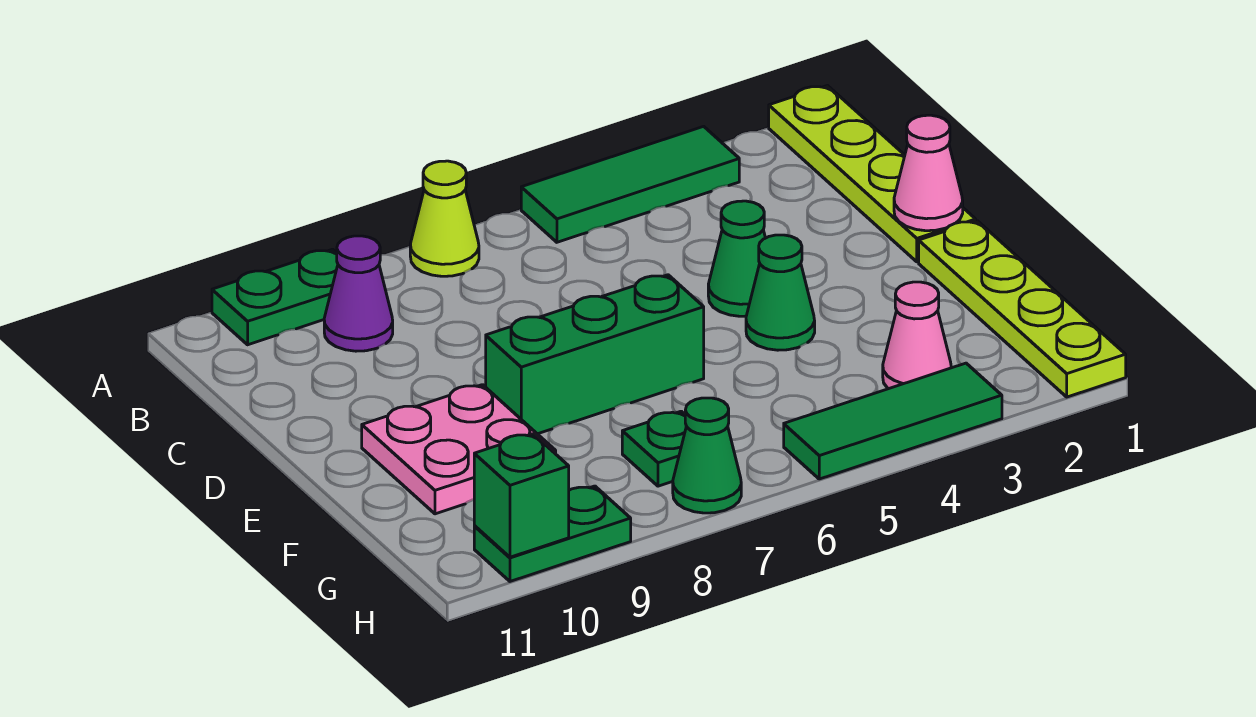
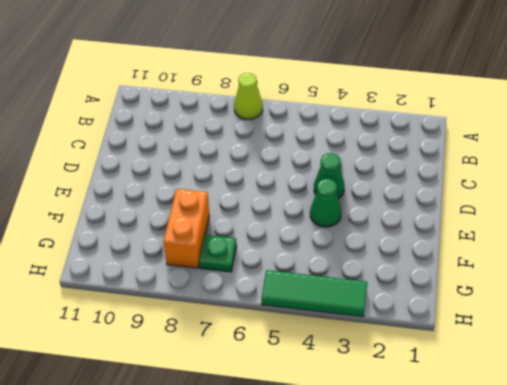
orange brick F8:G8 level 1 -> none
none -> lime plate A1:D1 level 1
none -> green tile A3:A5 level 1
none -> green plate A9:A10 level 1

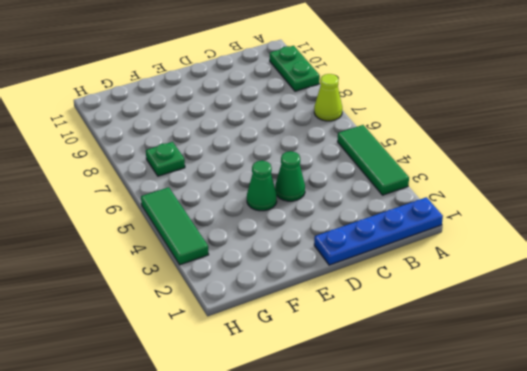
blue plate A1:D1 level 1 -> lime plate A1:D1 level 1
none -> purple cone B9 level 1
none -> lime plate E1:H1 level 1
none -> green brick E6:E8 level 1

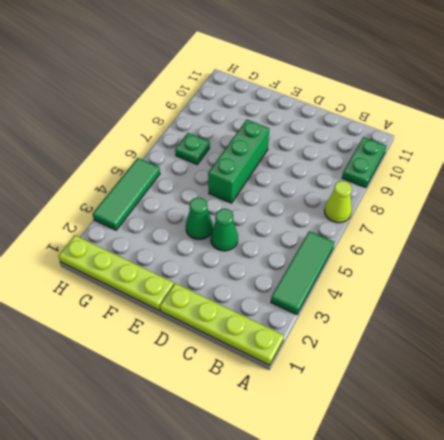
none -> purple cone B9 level 1
none -> pink plate E9:F10 level 1
none -> pink cone G3 level 1

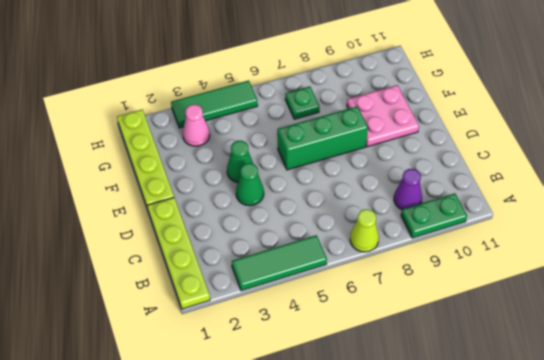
none -> green cone H7 level 1
none -> green plate H9:H10 level 1
none -> pink cone D1 level 2

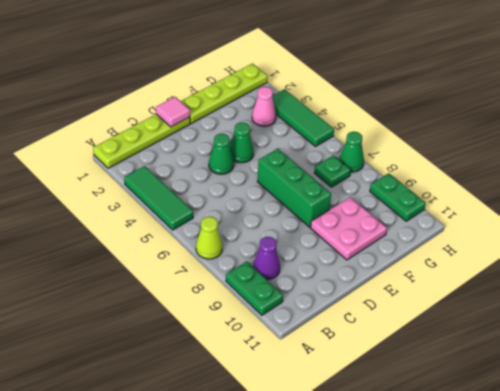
pink tile D1 level 2 -> pink cone D1 level 2
none -> green brick H10 level 2

